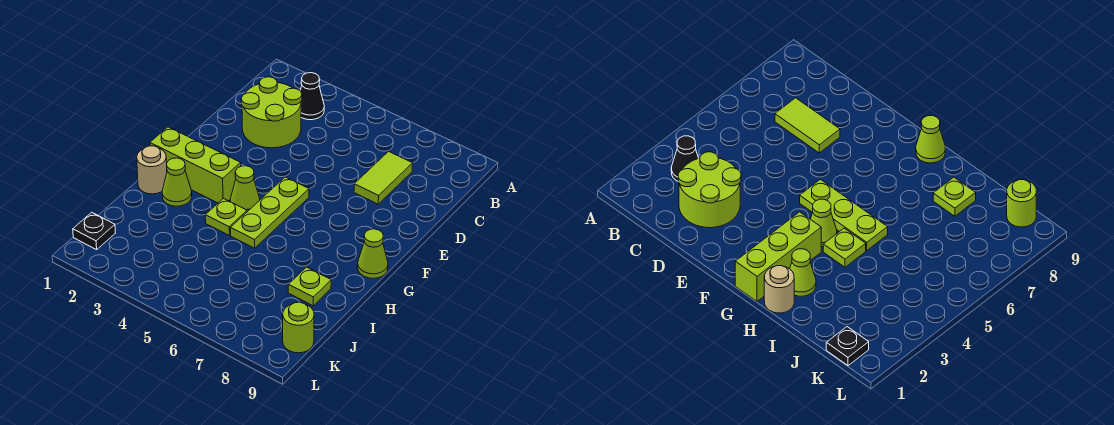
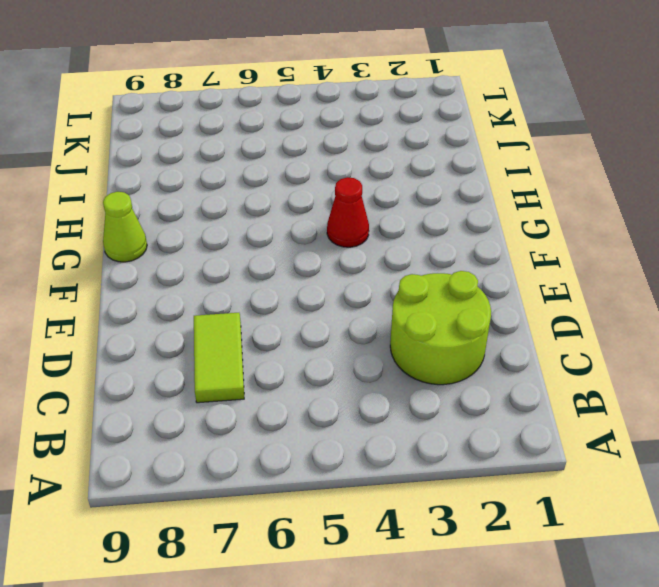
red cone G4 level 1 -> lime cone G4 level 1
none -> black cone B3 level 1
none -> lime plate F5:H5 level 1
none -> lime brick G1:G3 level 1

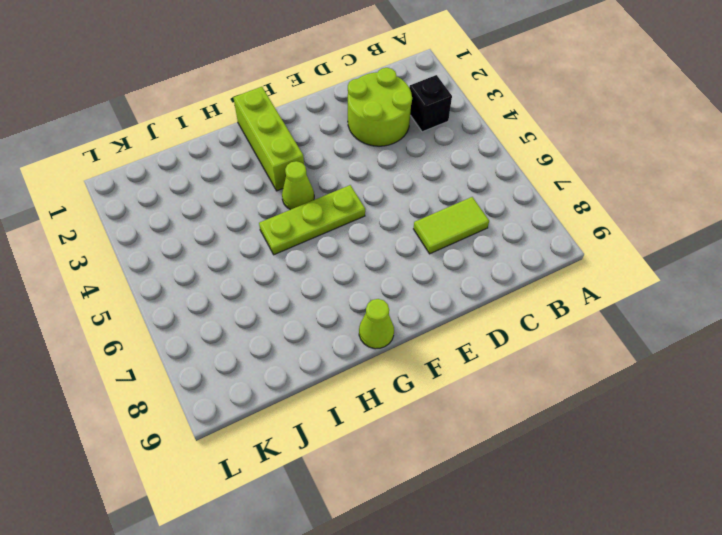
black brick B3 level 1 -> black cone B3 level 1
none -> tan round brick H1 level 1
none -> lime cone H2 level 1
none -> lime plate H4 level 1

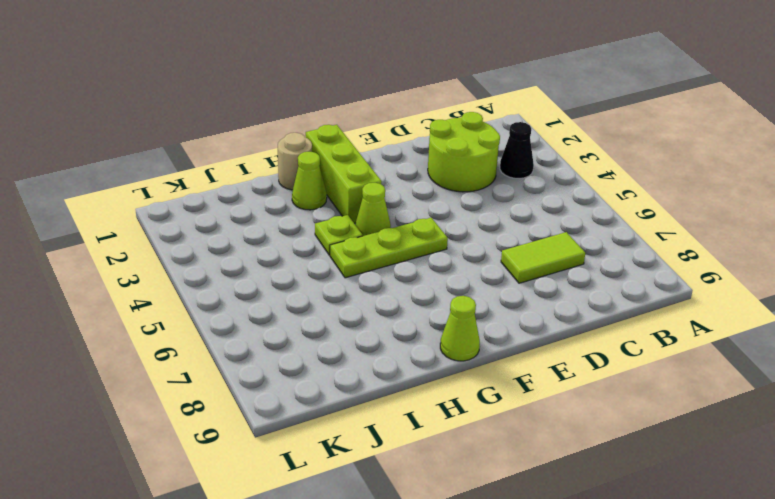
none -> lime plate I8 level 1
none -> black plate K1 level 1
none -> lime round brick K9 level 1

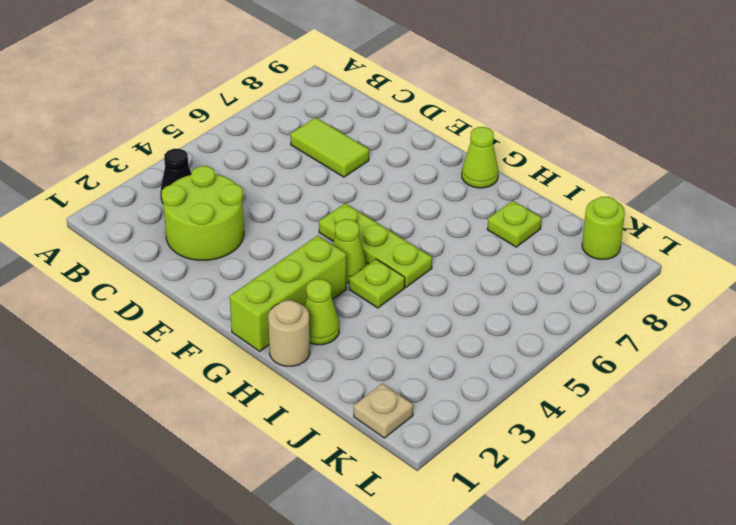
tan plate K1 level 1 -> black plate K1 level 1

